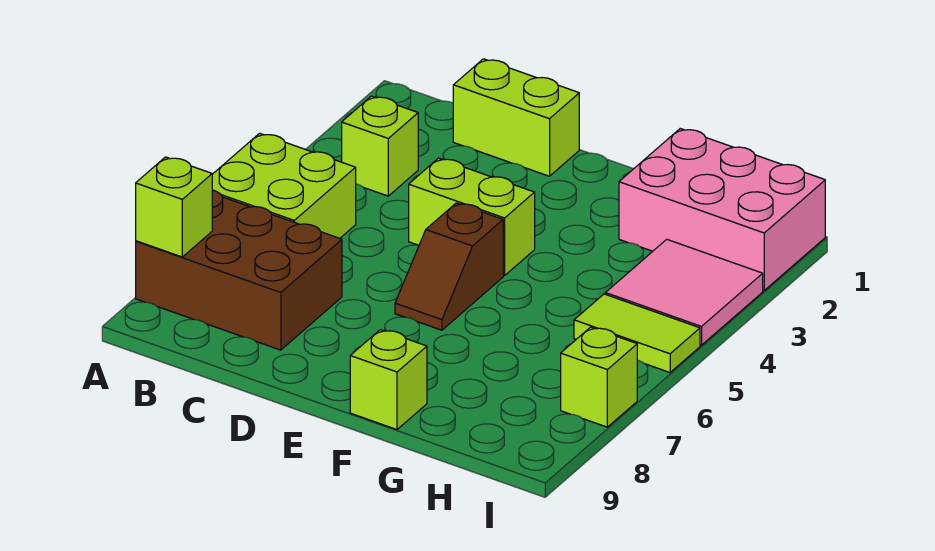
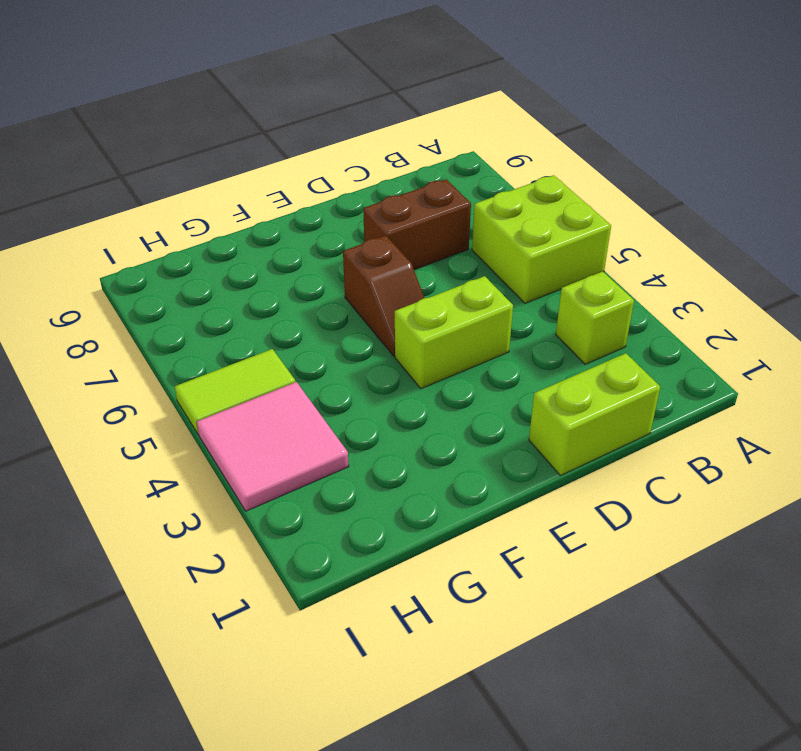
brown brick C7:D7 level 1 -> brown brick A7:C8 level 1
brown slope E5:E6 level 1 top 6 -> brown slope E5:E6 level 1 top 5
none -> lime brick F9 level 1
none -> pink brick G1:I2 level 1
none -> lime brick I7 level 1

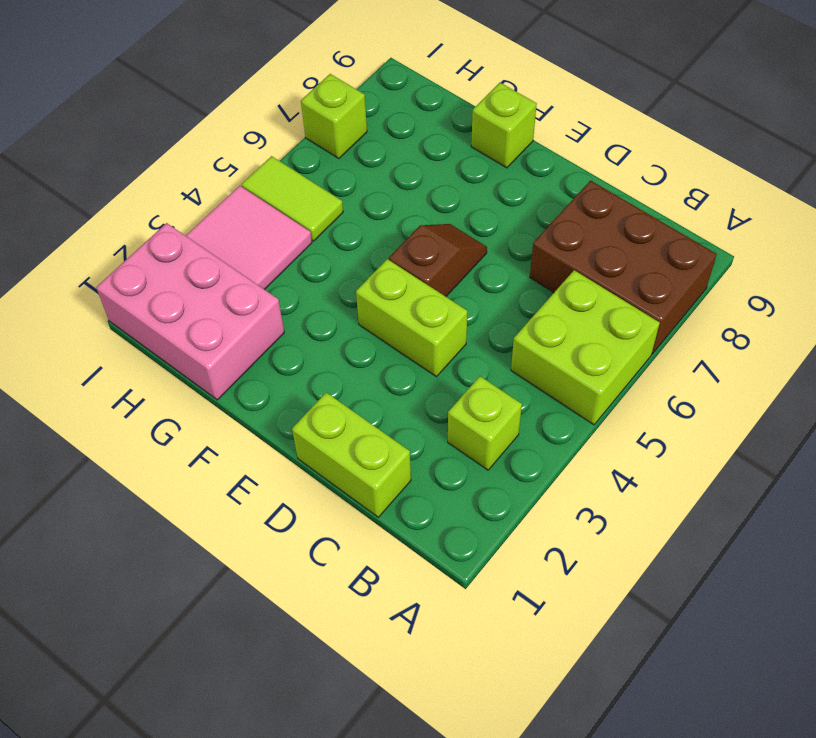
none -> lime brick A8 level 2

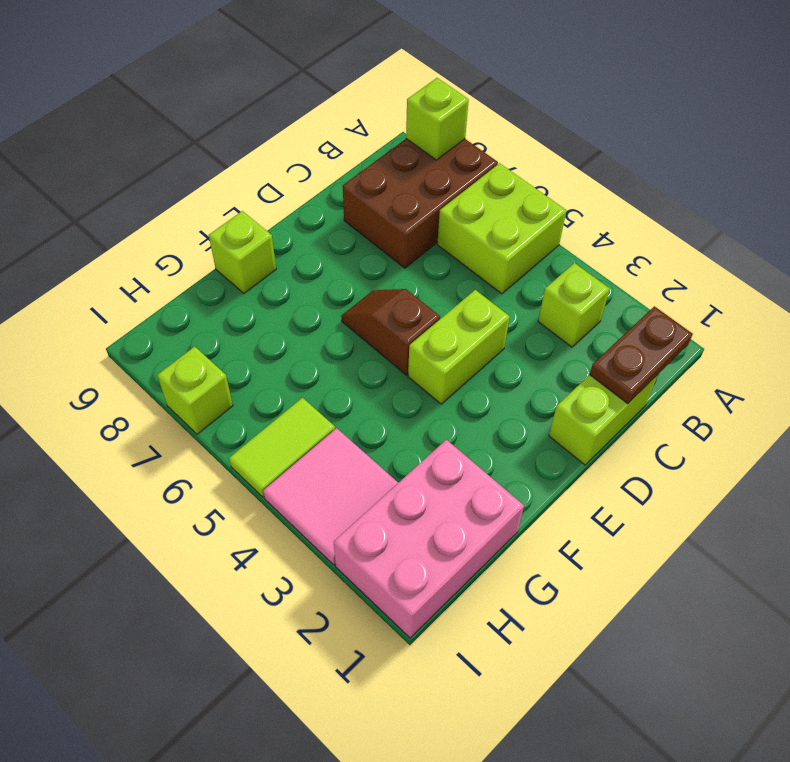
brown plate B1:C1 level 2 -> none

